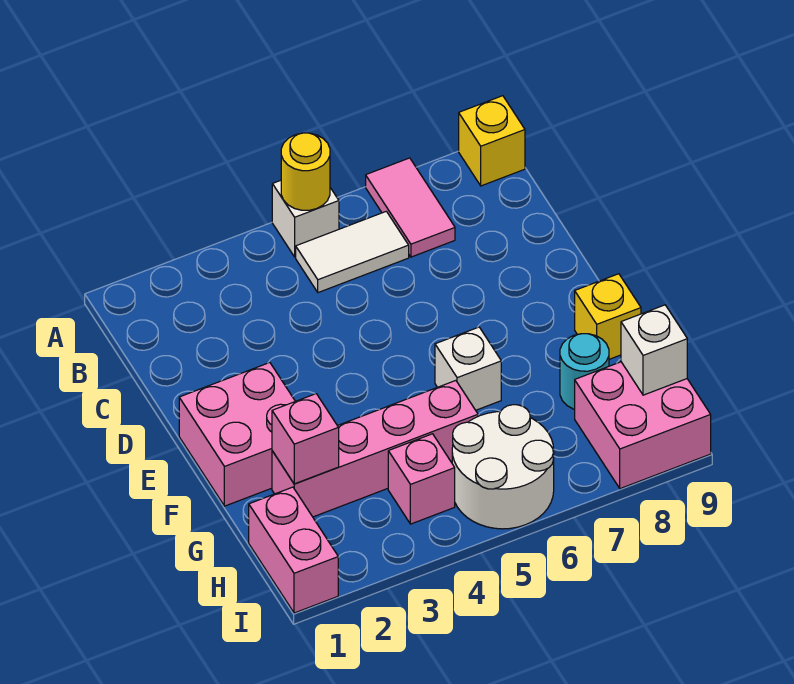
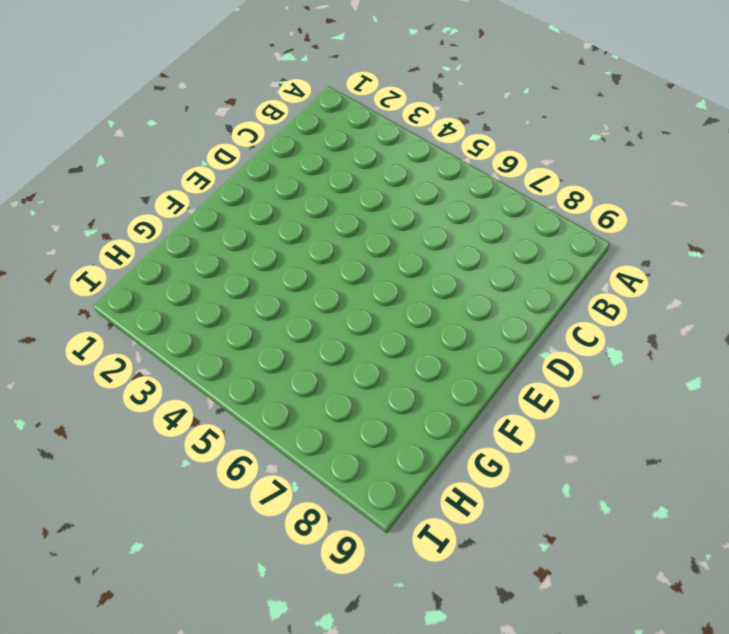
none -> white brick A5 level 1
none -> pink tile A7:B7 level 1
none -> yellow brick A9 level 1

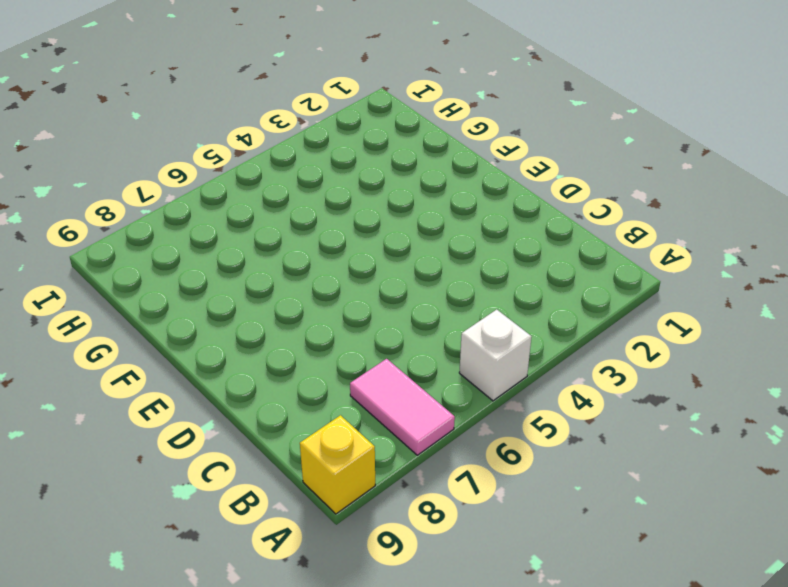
none -> white tile B5:B6 level 1
none -> pink brick E1:F2 level 1
none -> white brick F6 level 1

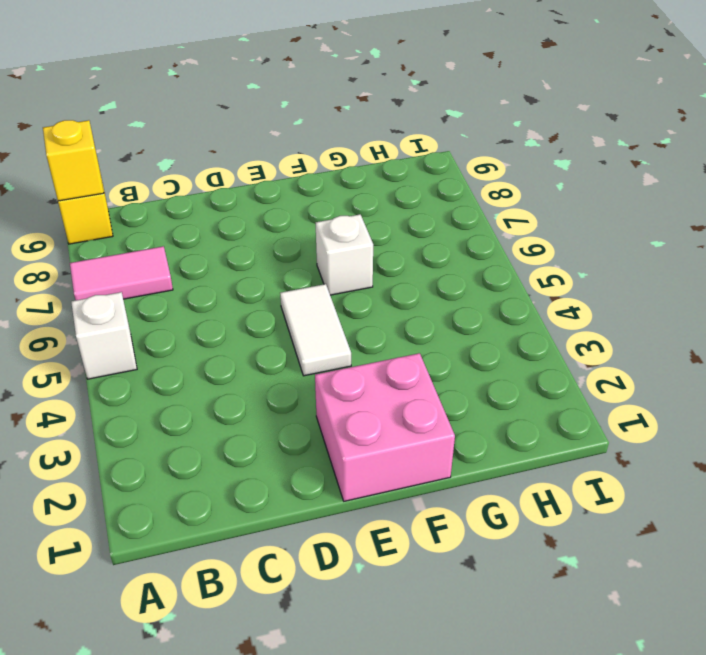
yellow brick A9 level 2 -> yellow brick F9 level 1
white tile E4:E5 level 1 -> white tile B5:B6 level 1
none -> pink brick G2:G5 level 1
none -> cyan round brick G8 level 1
none -> pink brick H1:I1 level 1

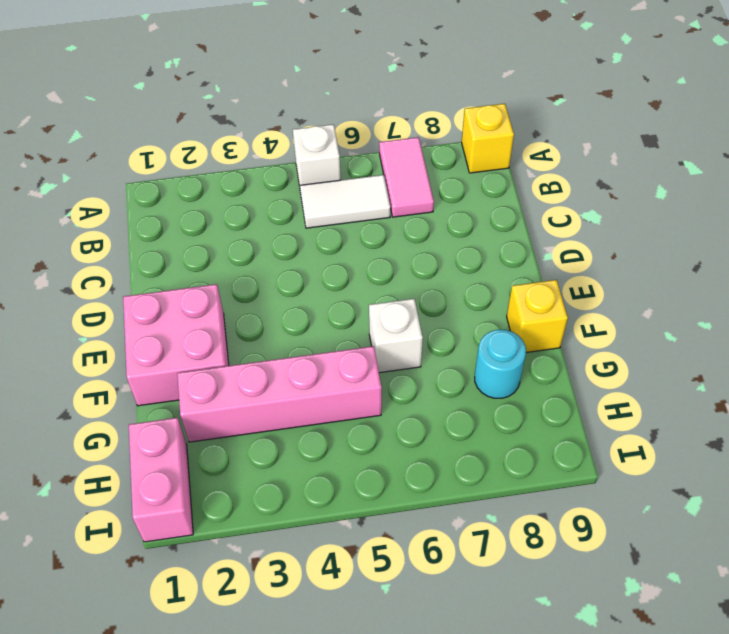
none -> pink brick H4 level 1
none -> white round brick H5:I6 level 1
none -> pink brick H8:I9 level 1

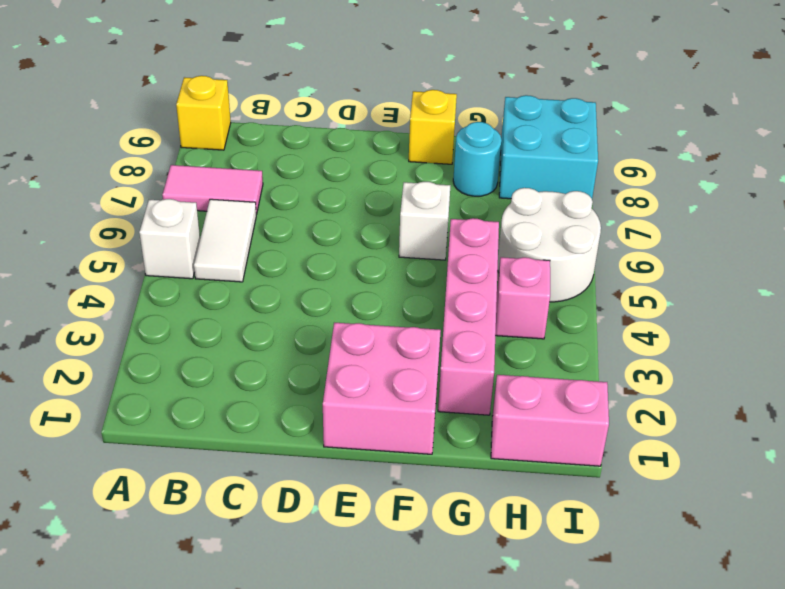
cyan brick H8:I9 level 1 -> pink brick H8:I9 level 1
none -> yellow round brick A5 level 2
none -> pink brick G2 level 2
none -> white brick H9 level 2

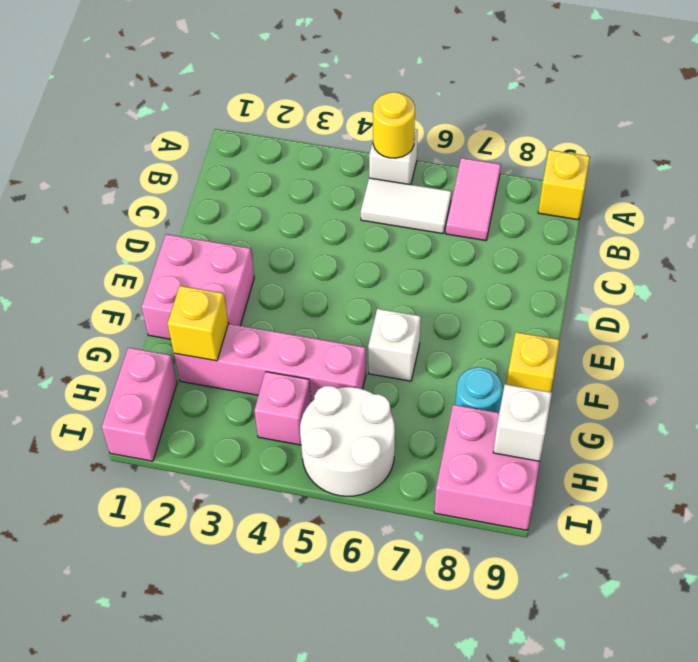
yellow brick G2 level 2 -> pink brick G2 level 2

